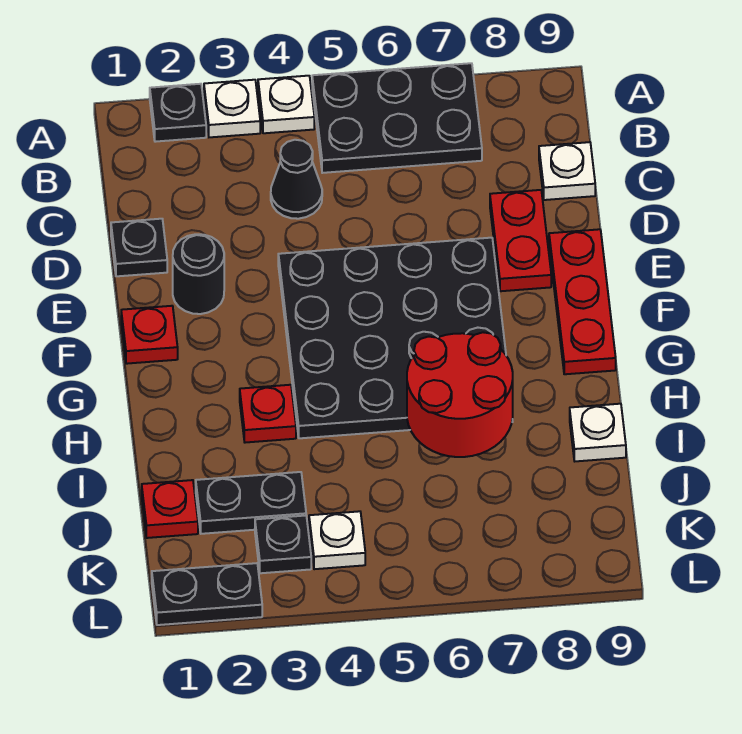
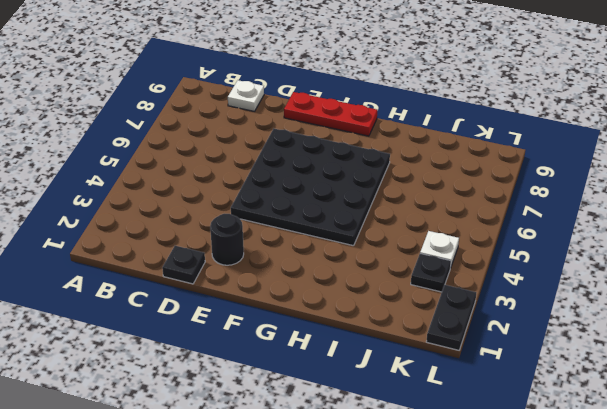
none -> black plate A2 level 1
none -> white plate A3 level 1
none -> white plate A4 level 1

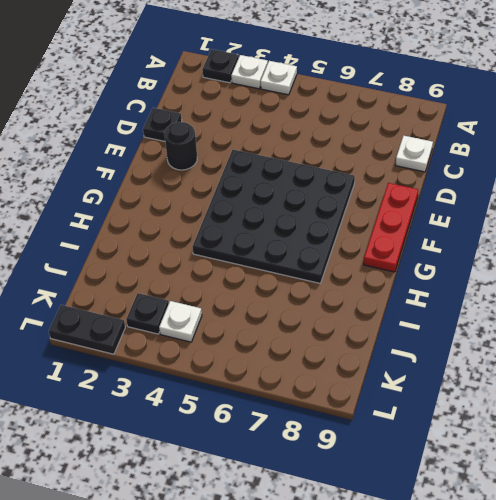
none -> black plate A5:B7 level 1
none -> black cone C4 level 1
none -> red plate D8:E8 level 1

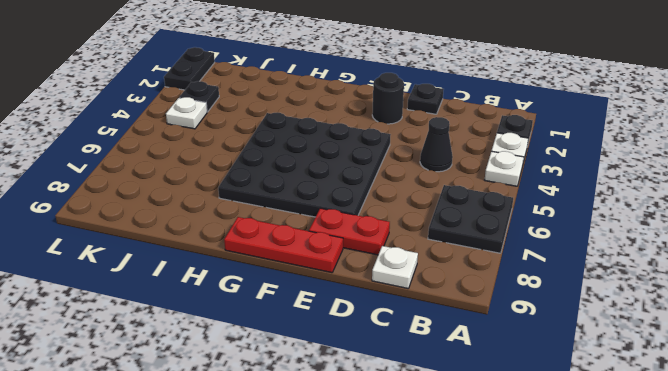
black plate A6:B7 level 1 -> black plate A5:B7 level 1
none -> red plate F1 level 1
none -> red plate H3 level 1
none -> white plate I9 level 1

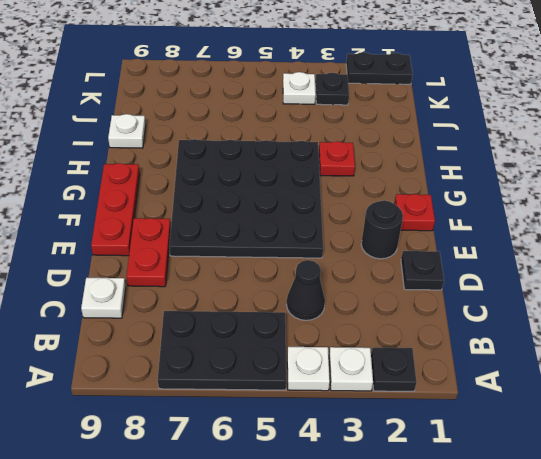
none -> red plate J1 level 1
none -> black plate J2:J3 level 1
none -> red round brick H6:I7 level 2

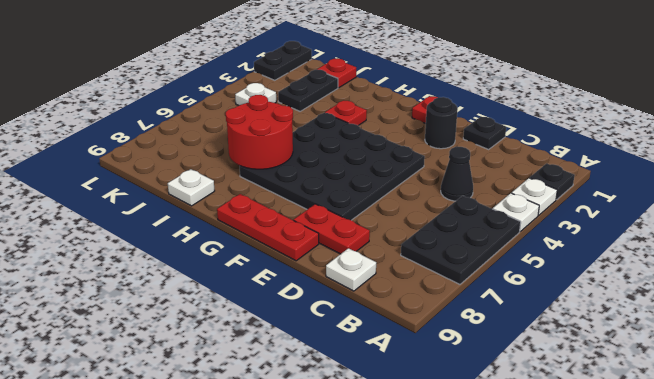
none -> black plate K3 level 1

